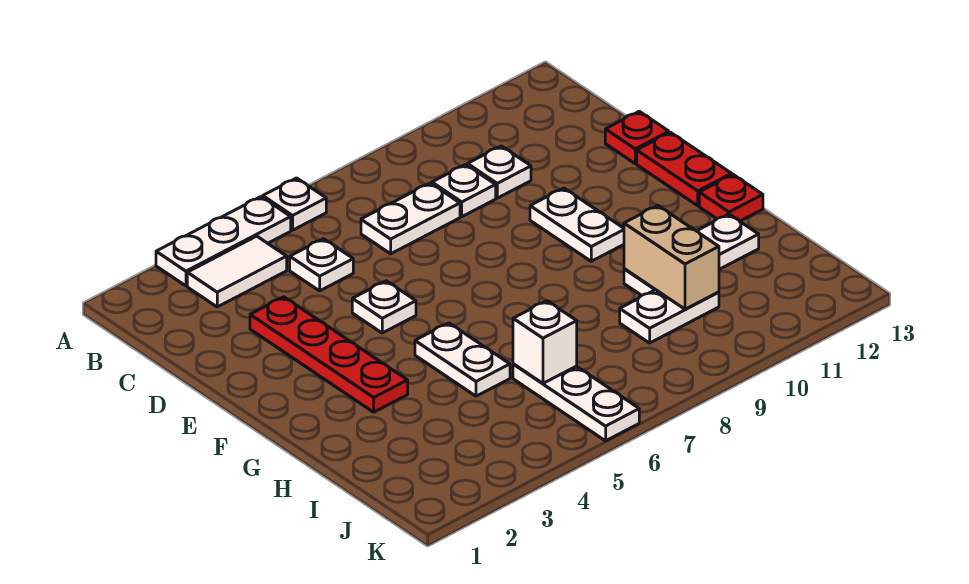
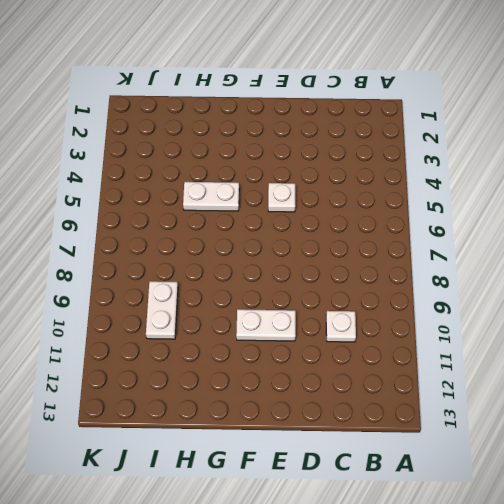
none -> white plate A3:A5 level 1
none -> white plate A6 level 1
none -> white tile B3:B4 level 1

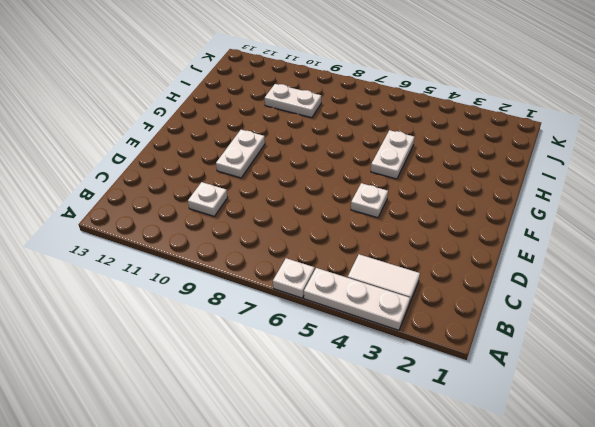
none -> white plate C5 level 1
none -> white plate C7:C8 level 1
none -> white plate C9 level 1

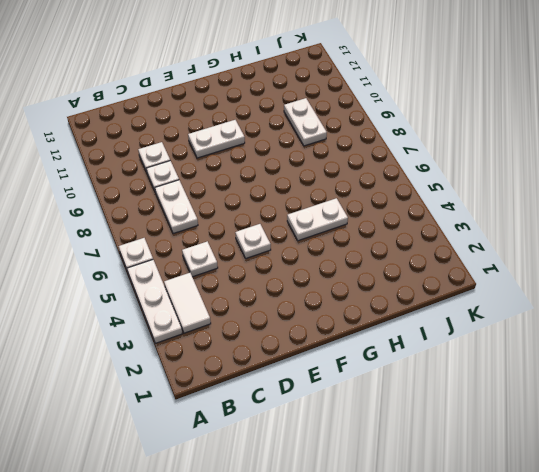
none -> red plate D3:G3 level 1
none -> red plate D13 level 1
none -> red plate E13:F13 level 1

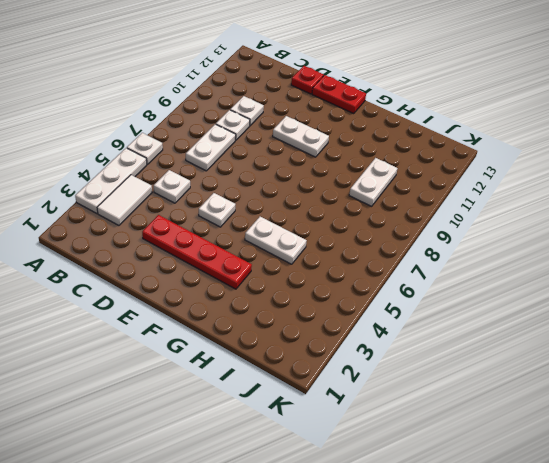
none -> red plate G13 level 1
none -> white plate H10:H12 level 1
none -> white plate I6:K6 level 1

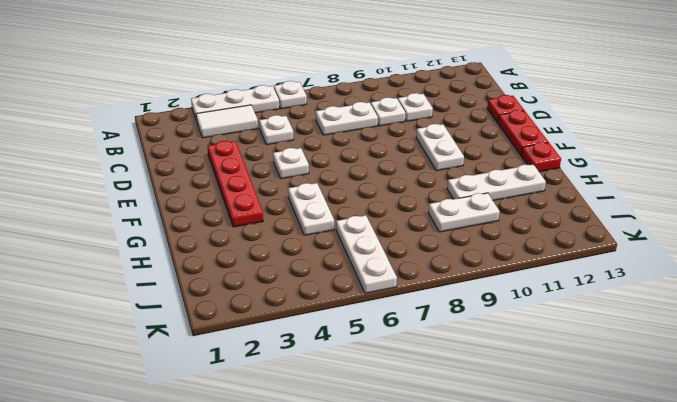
none -> tan brick H10:I10 level 2
none -> white brick I6 level 2

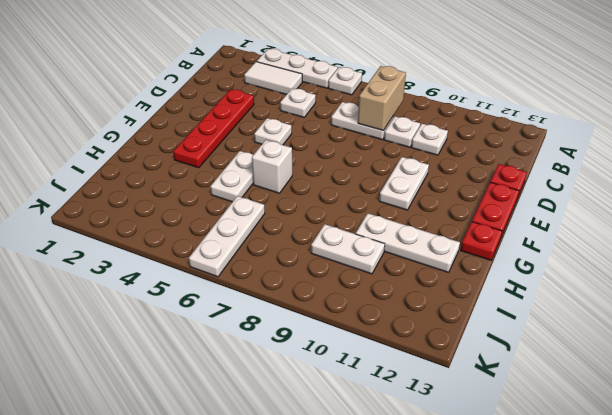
tan brick B8:C8 level 2 -> tan brick H10:I10 level 2
white brick G6 level 1 -> white brick I6 level 2

